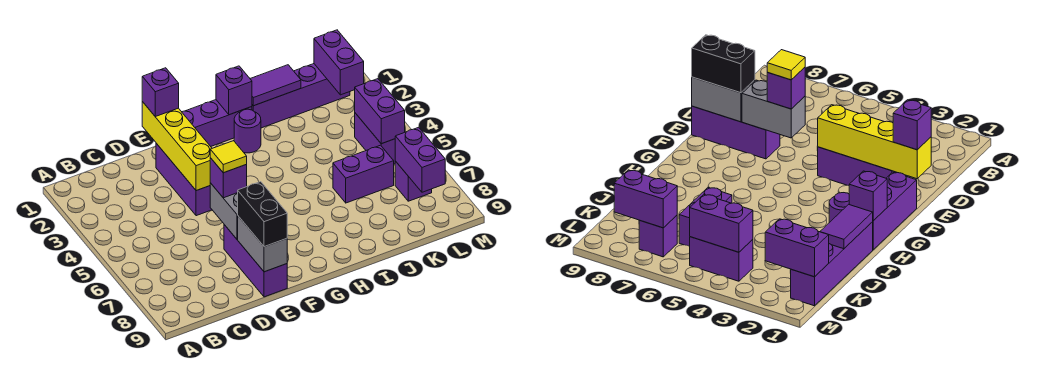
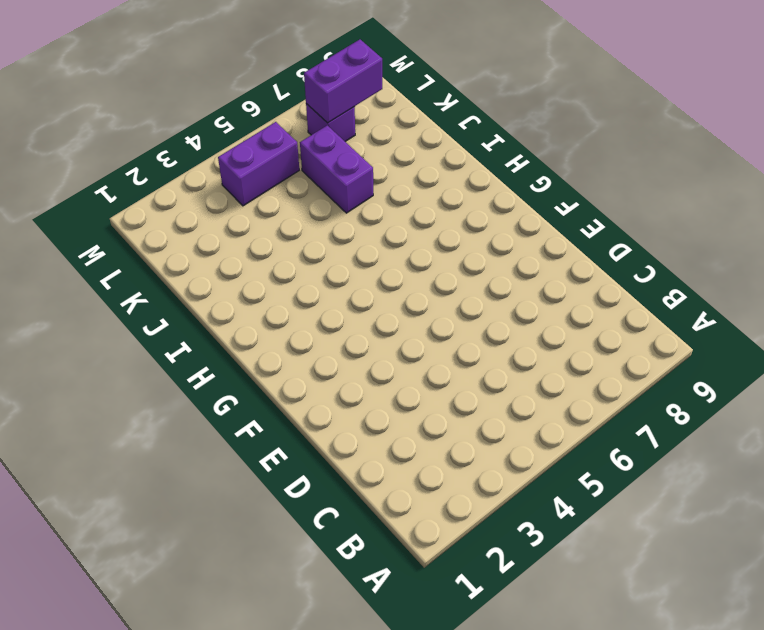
none -> purple brick E2:E4 level 1
none -> purple brick E7:E9 level 1
none -> purple brick F1:H1 level 1

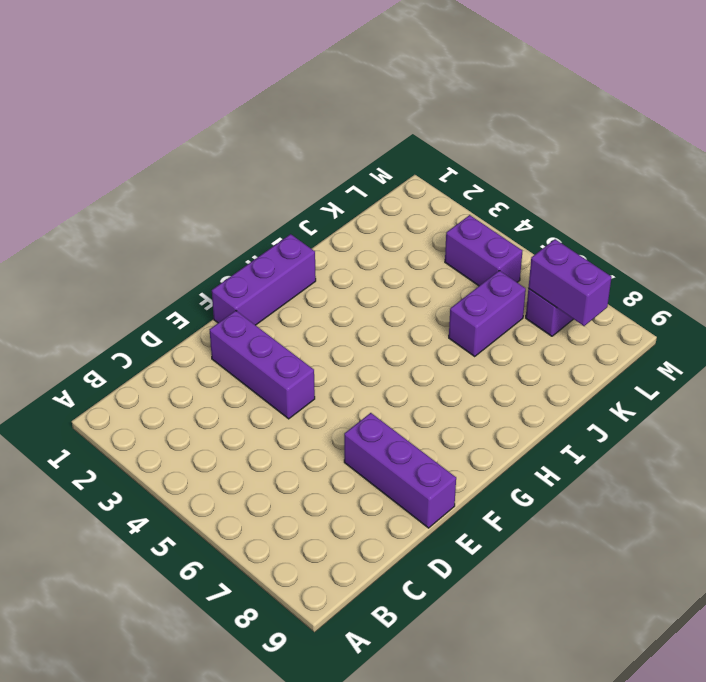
none -> purple round brick H2 level 1
none -> purple brick I1:L1 level 1
none -> yellow brick E1:E4 level 2

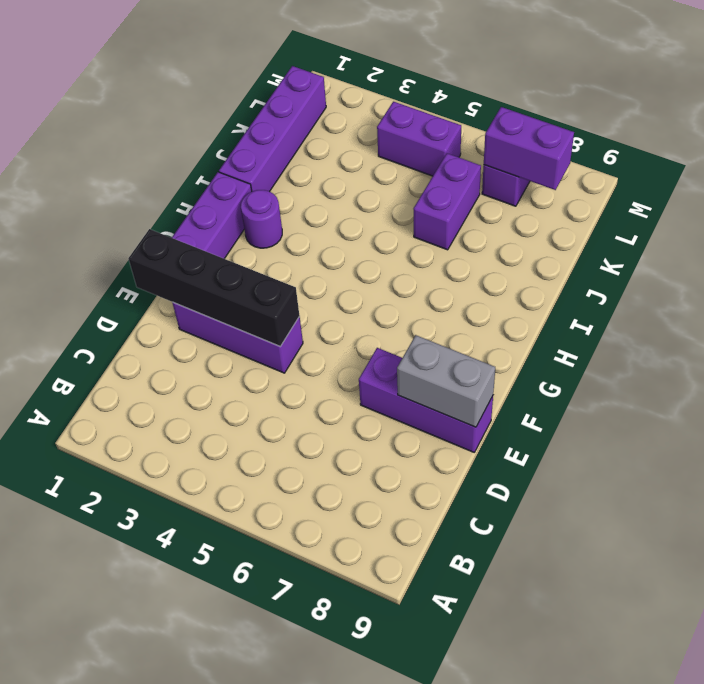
black brick E1:E4 level 2 -> yellow brick E1:E4 level 2
none -> grey brick E6:E7 level 2
none -> purple brick H1 level 2
none -> purple tile I1:J1 level 2

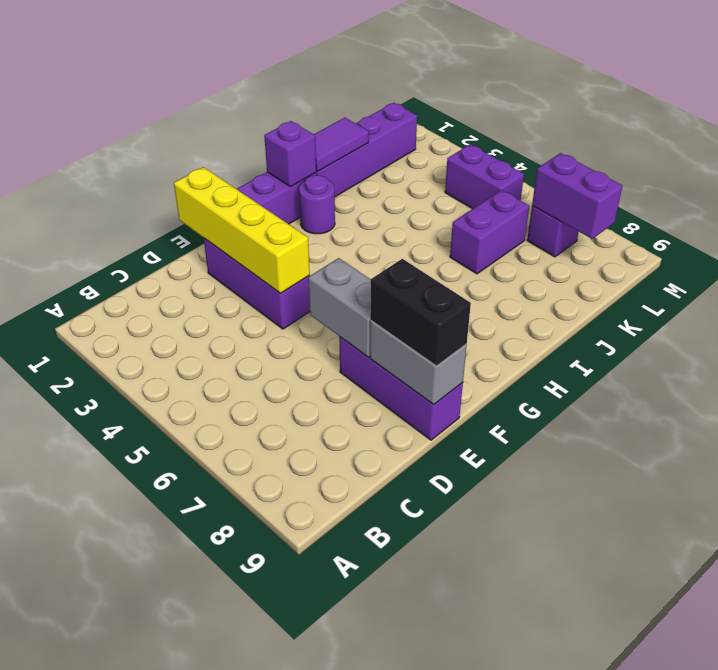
none -> purple brick L1:L2 level 2
none -> purple brick L4:L5 level 2
none -> purple brick E1 level 3

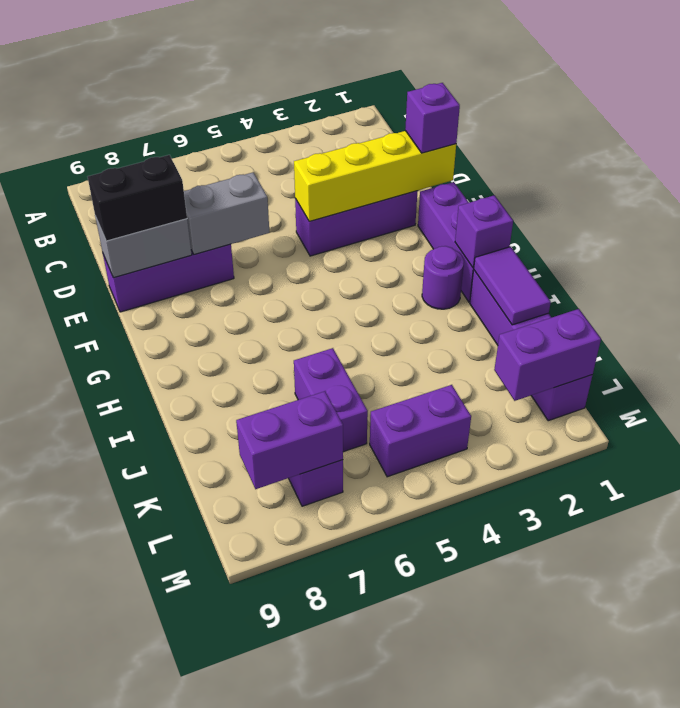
none -> purple brick L4:L5 level 2
none -> purple brick E6 level 3
none -> yellow tile E6 level 4

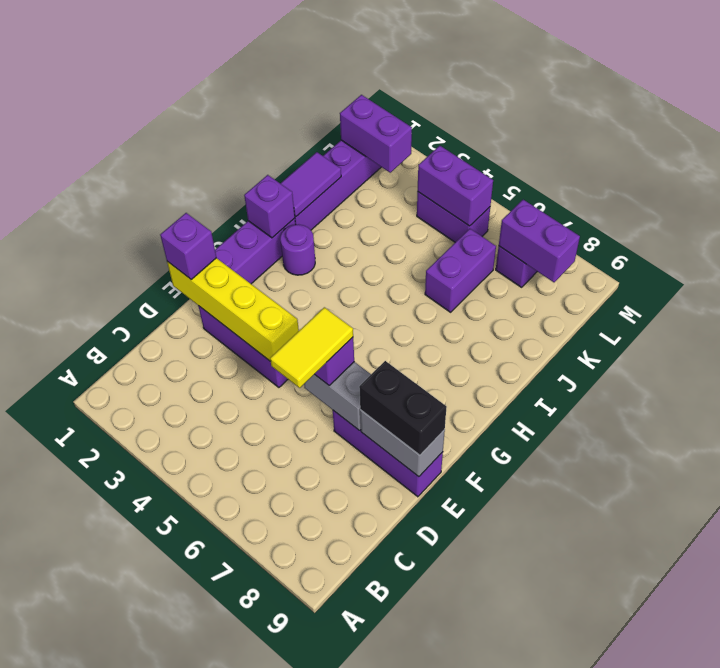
yellow tile D6:E6 level 4 -> yellow tile E6 level 4

